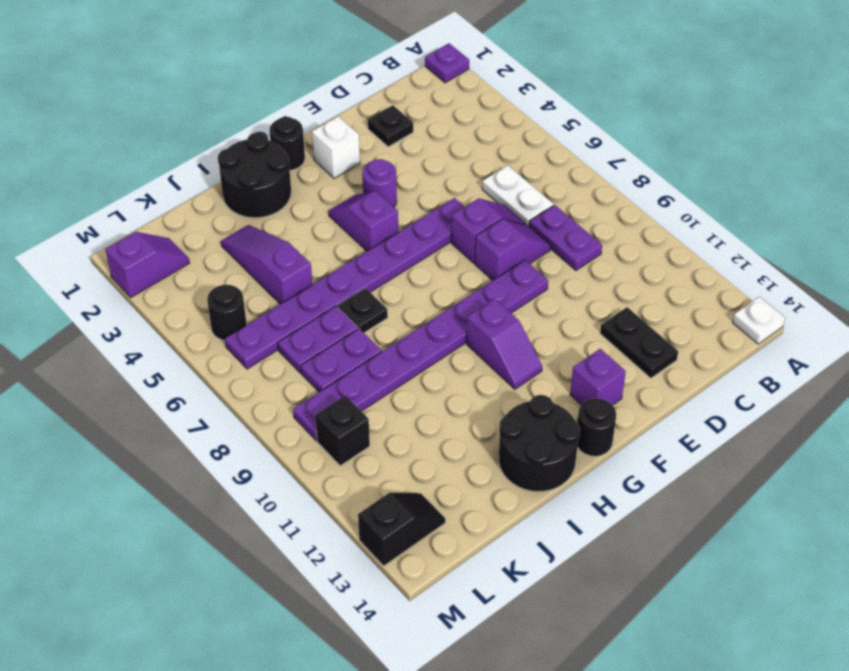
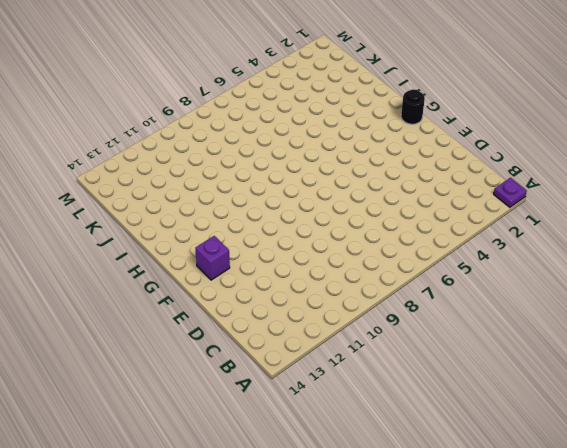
none -> white plate A14 level 1
none -> white plate C6:C7 level 1
none -> purple plate C8:C9 level 1

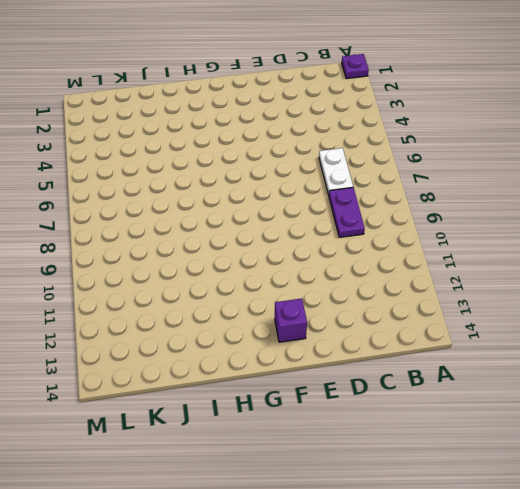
none -> white plate A14 level 1
none -> black plate D2 level 1
none -> purple slope D7:E7 level 1 top E

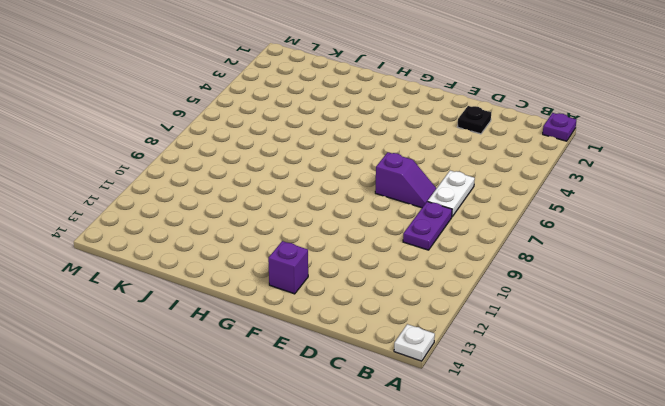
none -> purple slope D8:E8 level 1 top E
none -> black plate D12:D13 level 1
none -> purple plate E6:L6 level 1

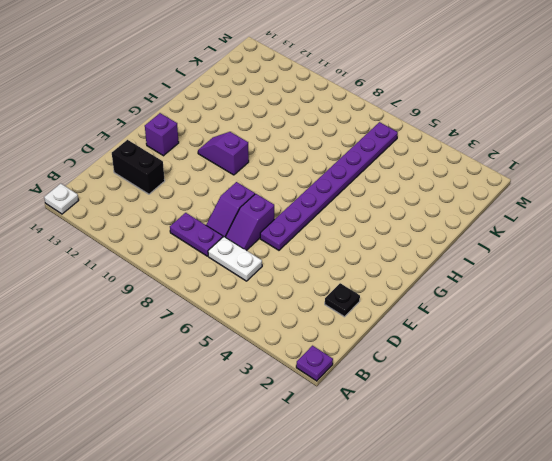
black brick D12:D13 level 1 -> black plate D12:D13 level 1
none -> purple plate E9:L9 level 1
none -> white brick F2 level 1
none -> purple round brick F4 level 1

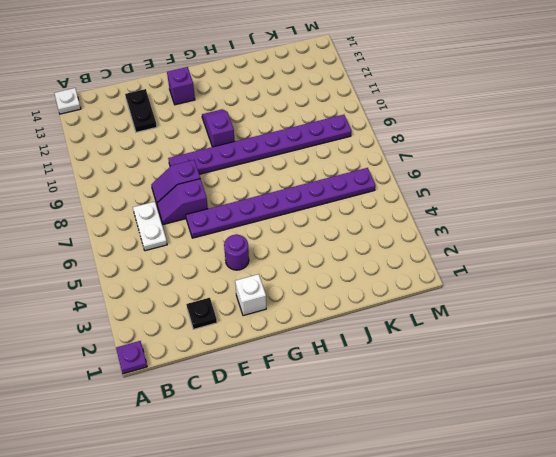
none -> purple plate C8:C9 level 1
none -> black round brick G1 level 1
none -> purple slope G4:G5 level 1 top 5

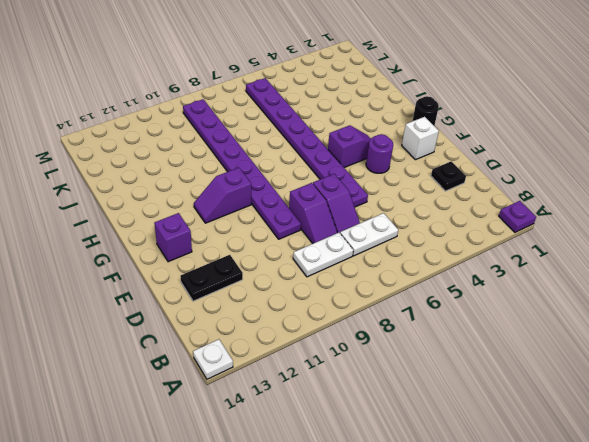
white plate C8:C9 level 1 -> purple plate C8:C9 level 1
none -> black round brick G14 level 1
none -> black round brick H1:I2 level 1
none -> black round brick H13:I14 level 1

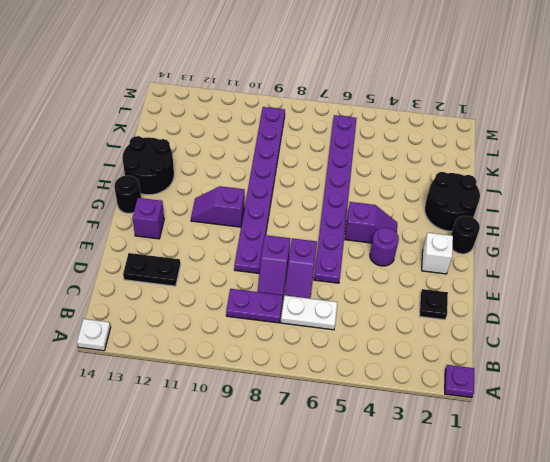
none -> black plate I7 level 1
none -> purple slope J3:J5 level 1 top 5
none -> purple plate J7:K7 level 1

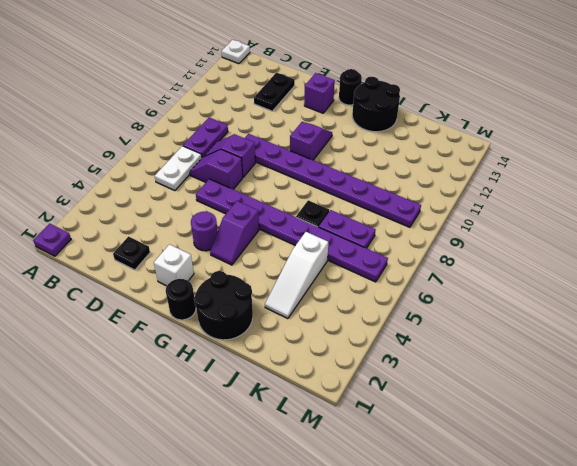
white slope J3:J5 level 1 top 5 -> purple slope J3:J5 level 1 top 5
none -> purple plate J8:K8 level 1
none -> purple slope L2:M2 level 1 top M
none -> black round brick L5 level 1

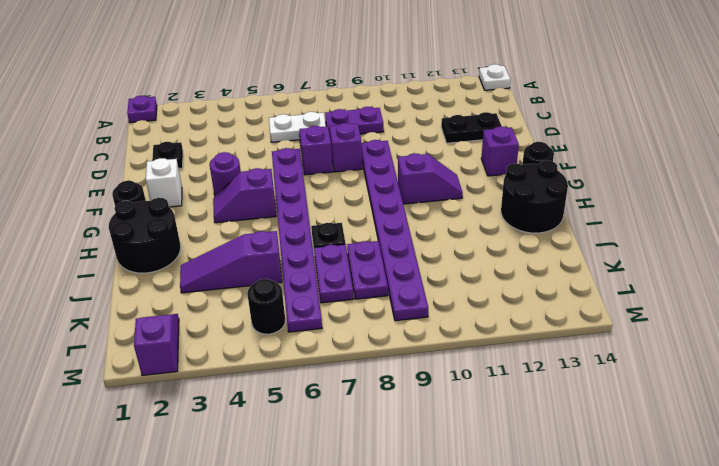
none -> black brick L10 level 1
none -> black slope L13:M13 level 1 top M

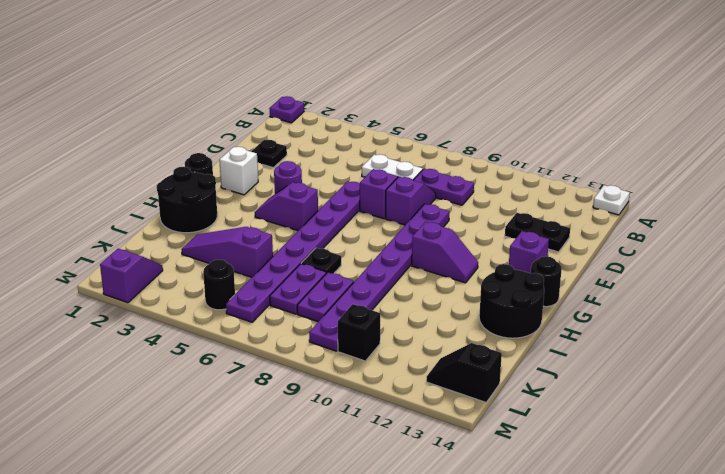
black slope L13:L14 level 1 top 14 -> black slope L13:M13 level 1 top M

